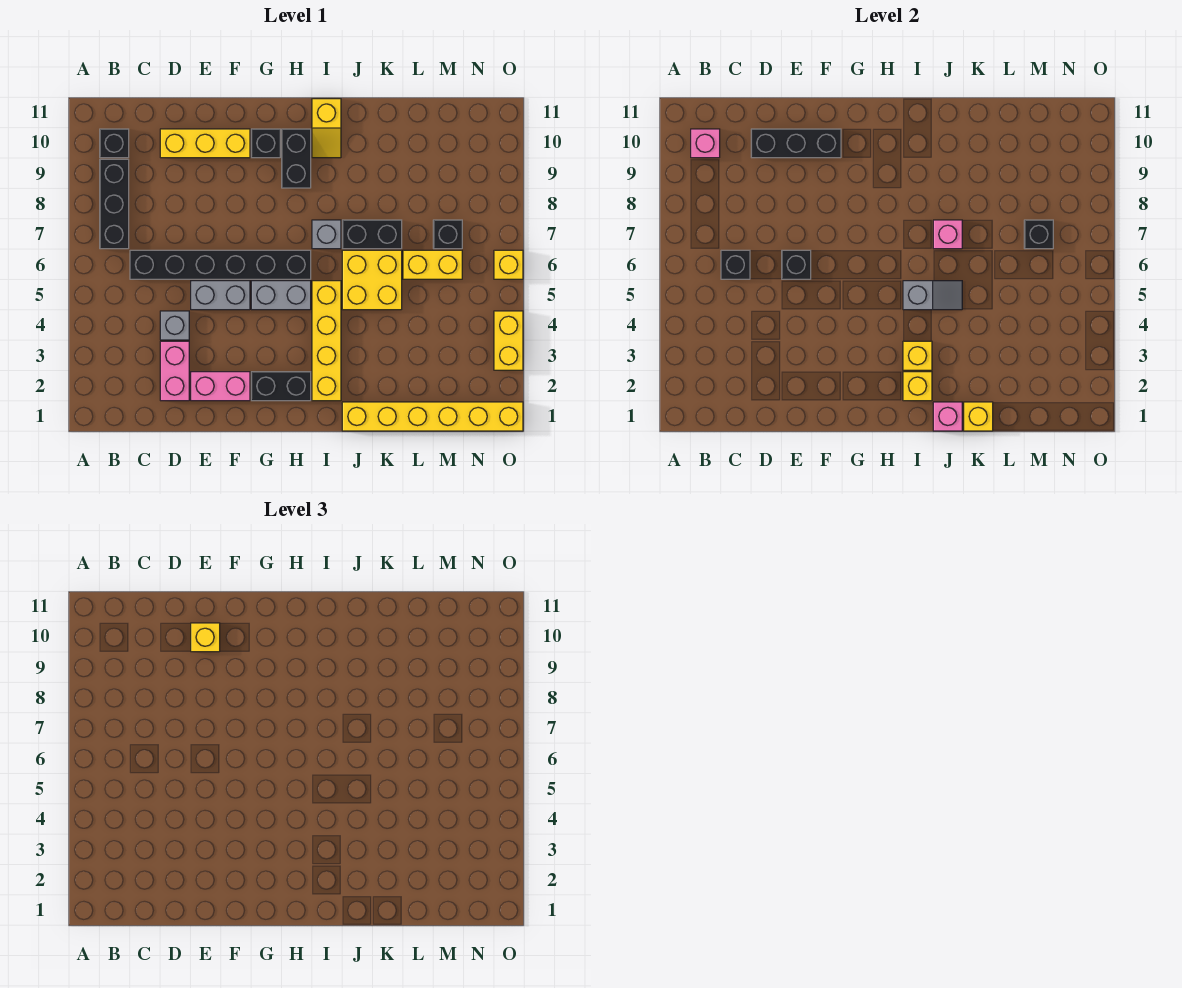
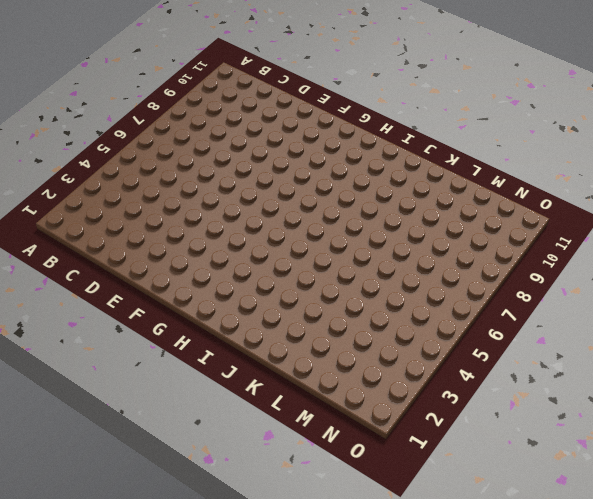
none -> black brick B7:B9 level 1
none -> black brick B10 level 1
none -> black brick C6:H6 level 1
none -> pink brick D2:D3 level 1

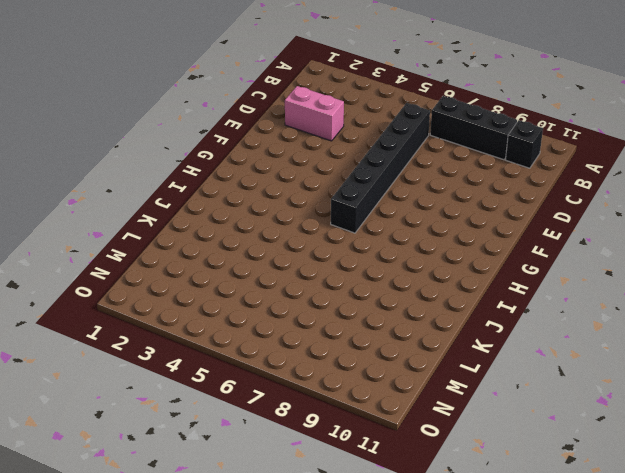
none -> grey brick D4 level 1
none -> yellow brick D10:F10 level 1
none -> pink brick E2:F2 level 1
none -> grey brick E5:F5 level 1

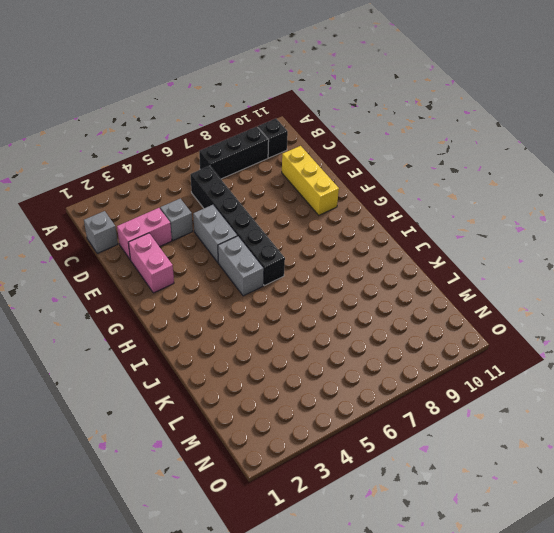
grey brick C1 level 1 -> grey brick I7 level 1
none -> black brick G2:H2 level 1
none -> black brick G10 level 1
none -> black brick H9:H10 level 1
none -> yellow brick I2:I5 level 1

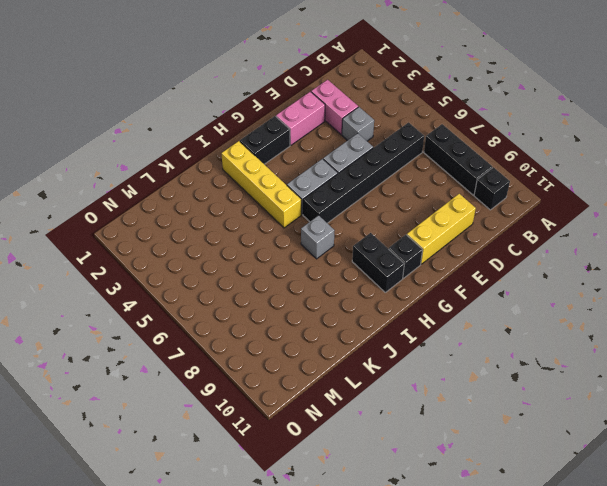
none -> yellow slope I10:I11 level 1 top 11
none -> yellow brick J1:O1 level 1
none -> yellow brick J5:K6 level 1
none -> black brick J7:K7 level 1

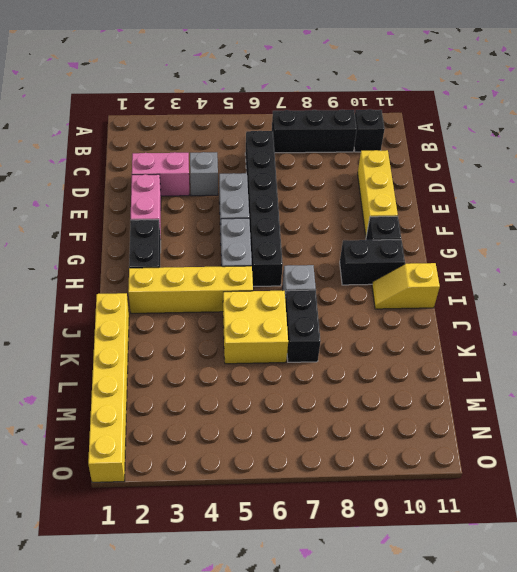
none -> yellow brick L6:M6 level 1
none -> black brick M7 level 1
none -> yellow brick O3:O4 level 1
none -> yellow brick O6 level 1

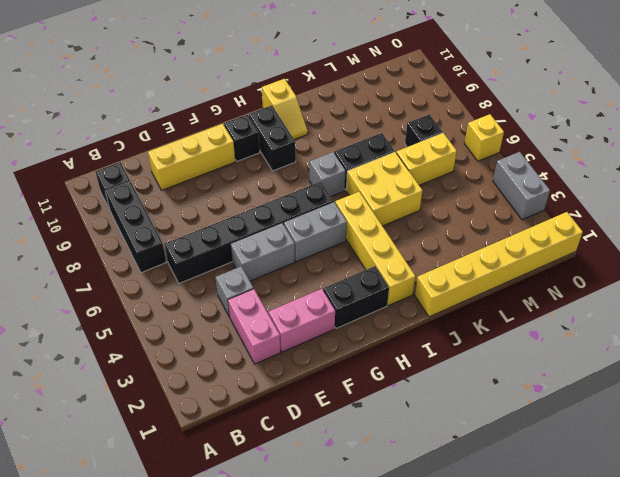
grey brick O3:O4 level 1 -> yellow brick O3:O4 level 1
none -> pink brick B10 level 2
none -> black brick C6 level 2
none -> black brick D10:F10 level 2
none -> black brick E6 level 2

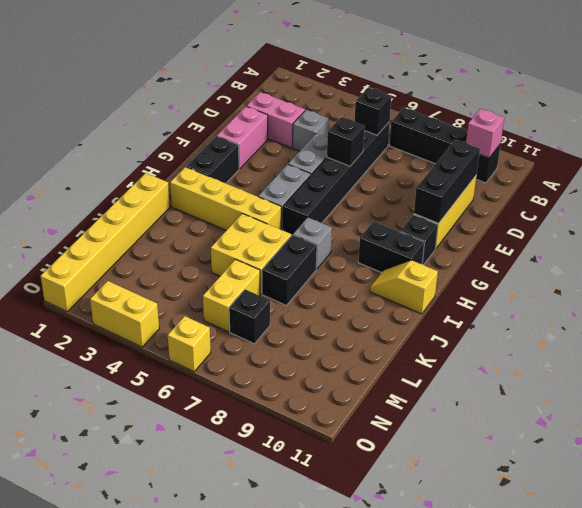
none -> yellow brick I2 level 2
none -> yellow brick I3 level 2
none -> grey slope I5:J5 level 2 top I
none -> pink brick J1 level 2

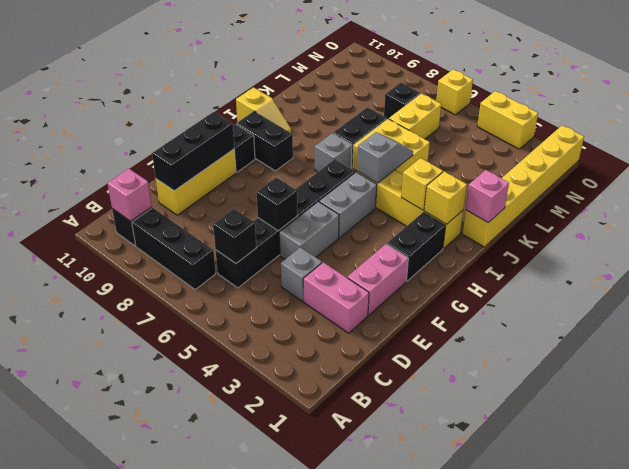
none -> pink brick J7 level 2
none -> yellow brick K1 level 2
none -> black brick M7 level 2
none -> yellow brick E10 level 3

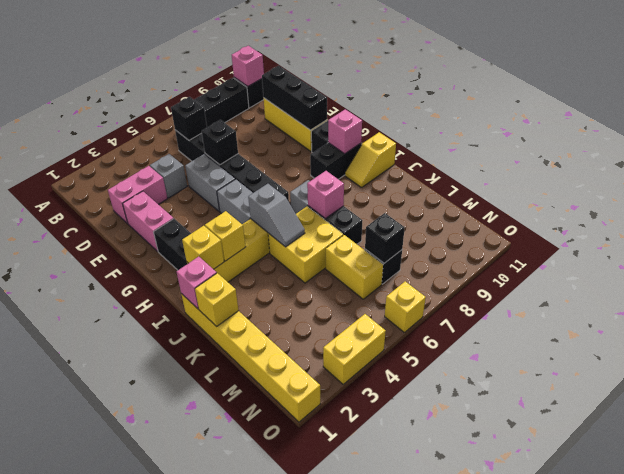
pink brick H10 level 2 -> none
none -> yellow brick E10 level 3

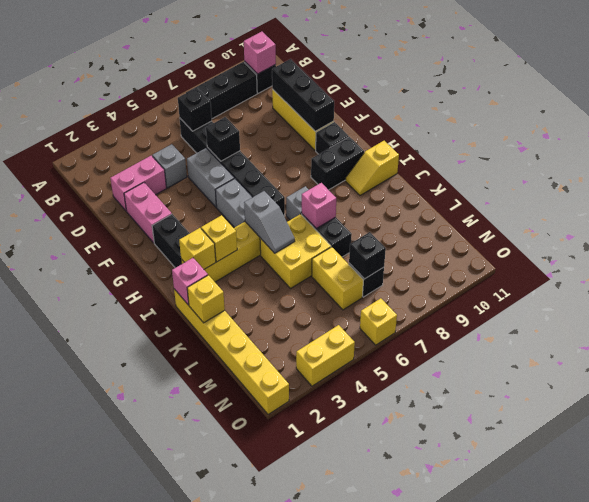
none -> yellow brick E10 level 3

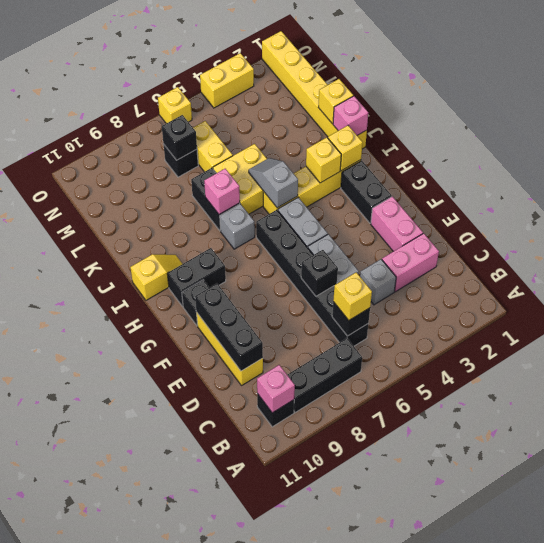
yellow brick C6 level 3 -> yellow brick E10 level 3

